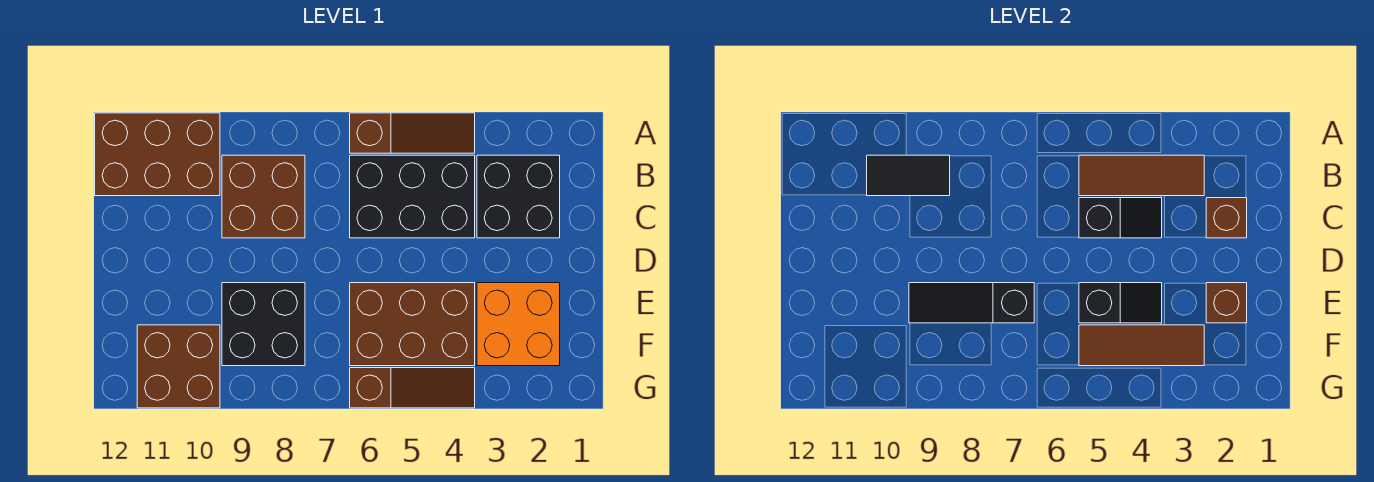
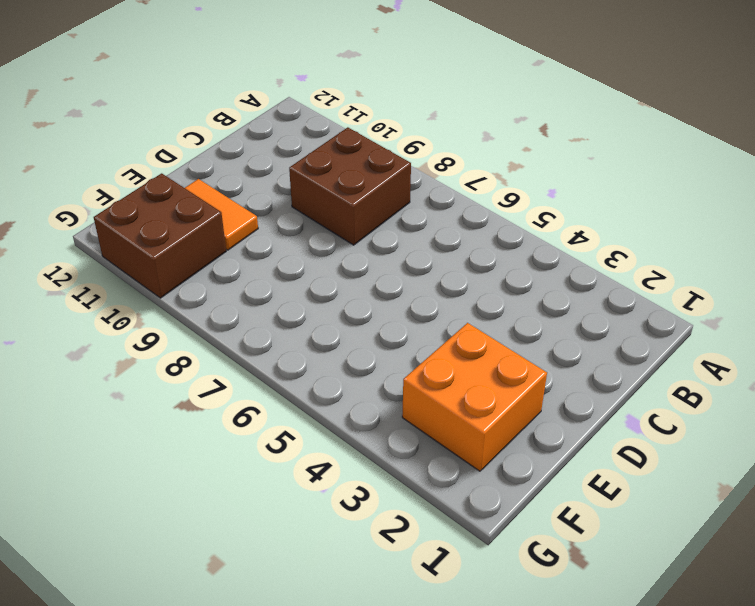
orange tile E10:E11 level 1 -> none
none -> brown slope A4:A6 level 1 top 6
none -> brown brick A10:B12 level 1
none -> black brick B2:C3 level 1

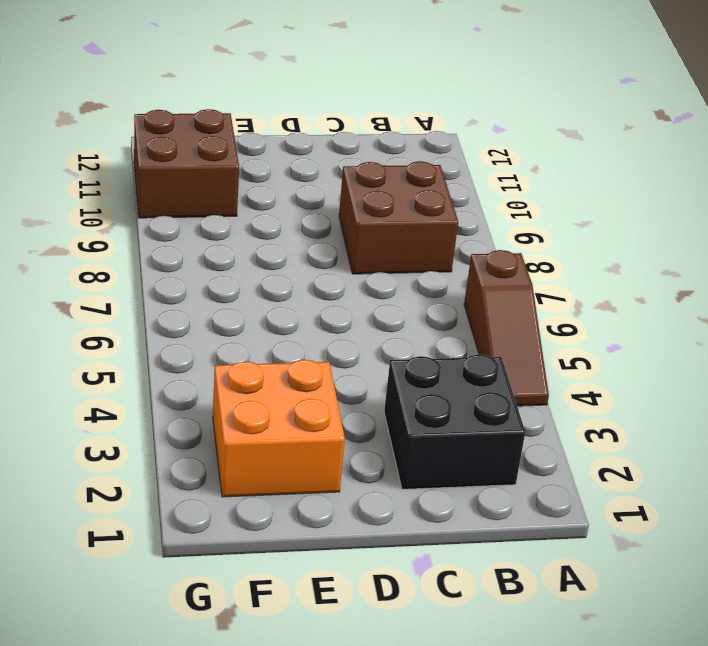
none -> brown brick A10:B12 level 1
none -> black brick B4:C6 level 1
none -> brown brick E4:F6 level 1

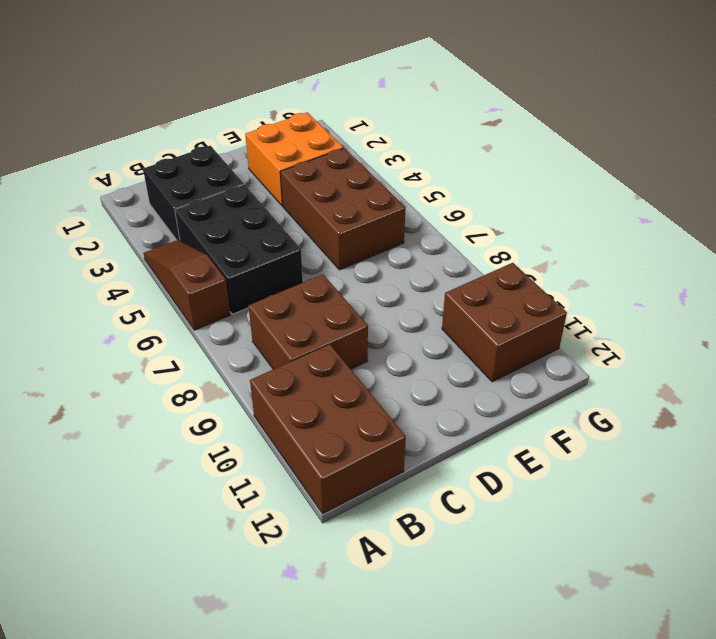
none -> black brick E8:F9 level 1
none -> brown slope G4:G6 level 1 top 6
none -> brown tile B3:B5 level 2

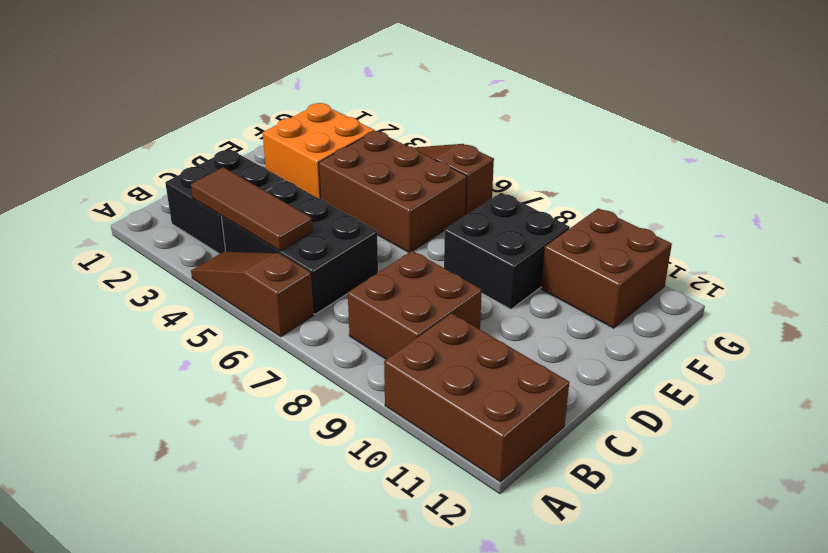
none -> black tile B9:B10 level 2
none -> brown brick C2 level 2
none -> black slope C4:C5 level 2 top 5

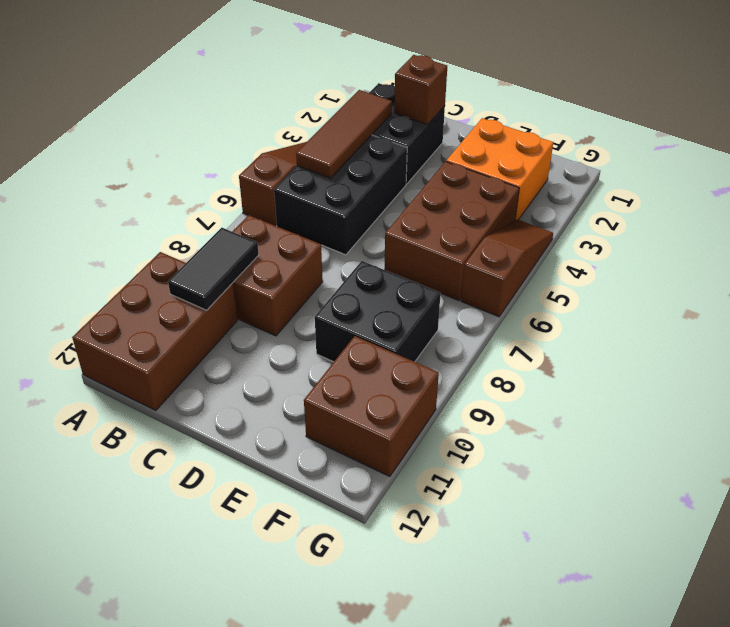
none -> black slope C4:C5 level 2 top 5
none -> brown brick E2 level 2
none -> black slope E4:E5 level 2 top 5

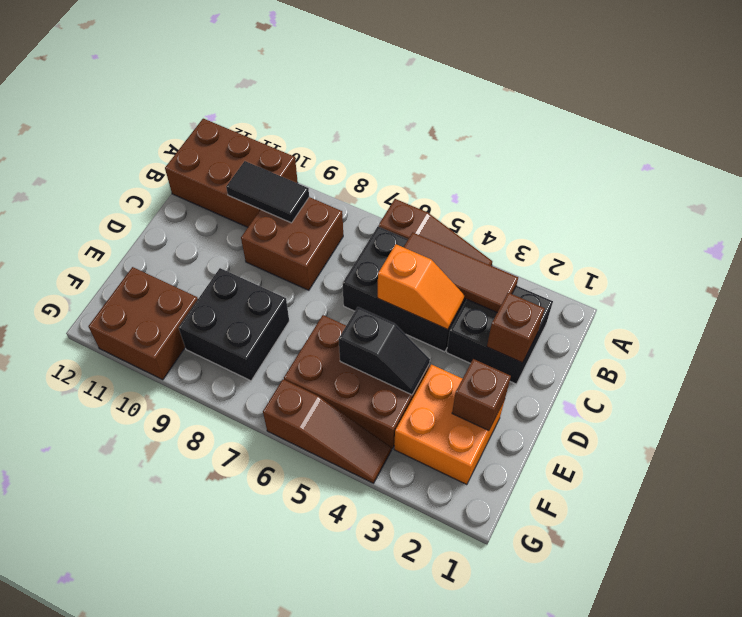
orange slope C4:C5 level 2 top 5 -> black slope C4:C5 level 2 top 5
none -> black slope E7:E9 level 2 top 7
none -> brown tile F3:F5 level 2

